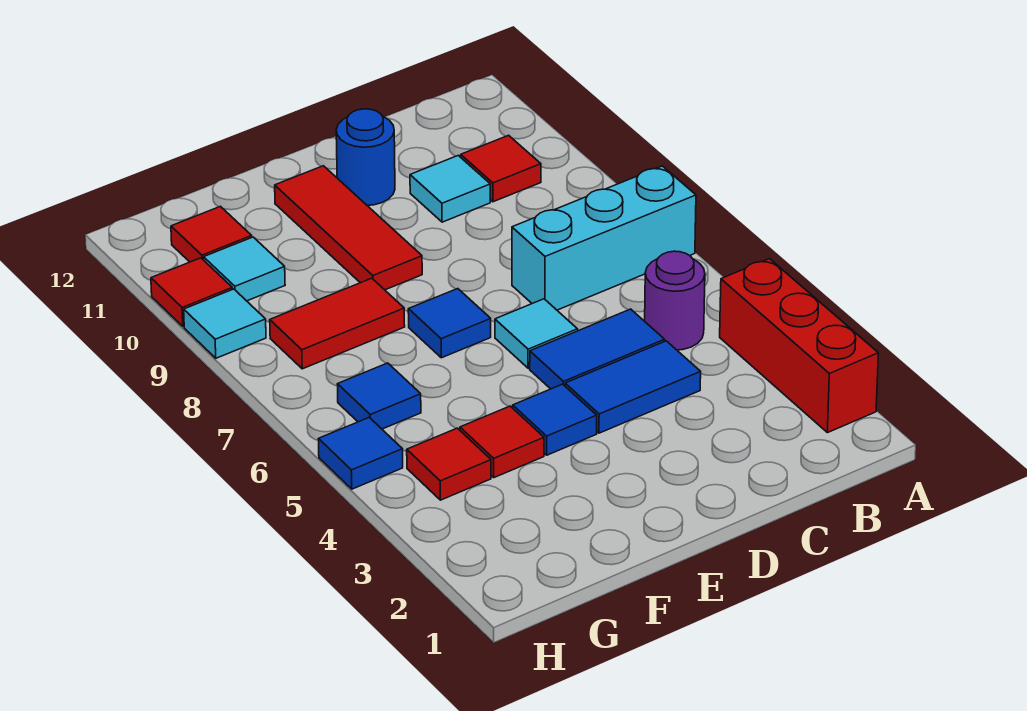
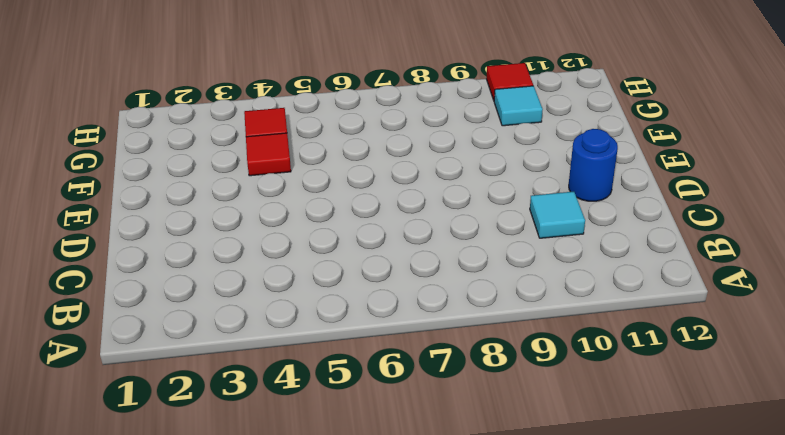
none -> red brick A2:A4 level 1
none -> cyan brick A7:C7 level 1
none -> purple round brick B5 level 1

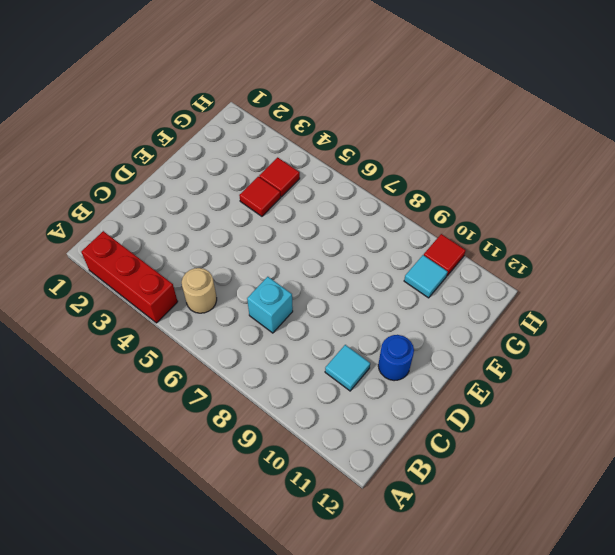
tan round brick B5 level 1 -> purple round brick B5 level 1
cyan brick C7 level 1 -> cyan brick A7:C7 level 1
none -> red tile B10 level 1
none -> blue tile C4:D4 level 1
none -> blue tile C5:D5 level 1

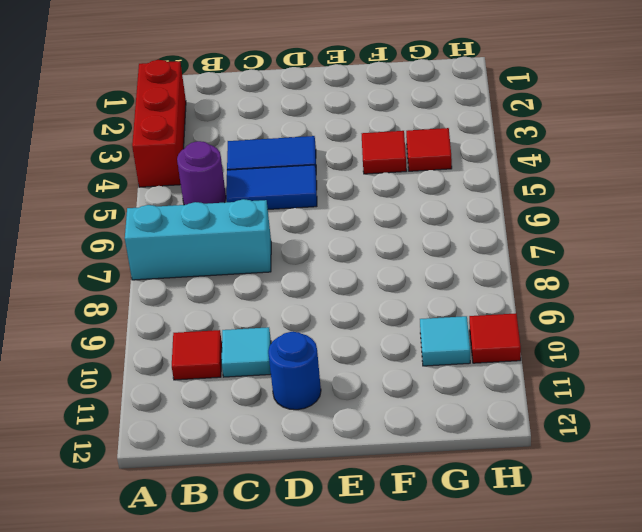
none -> cyan tile D6 level 1
none -> blue tile E4 level 1
none -> blue tile E7 level 1

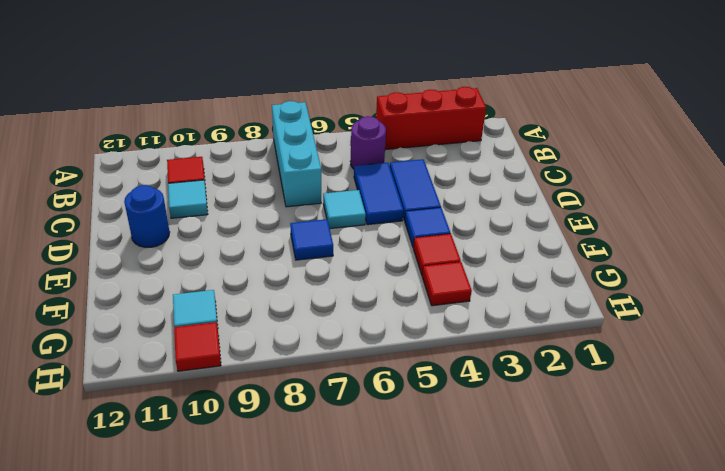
none -> red tile E9:E11 level 1
none -> red tile F8:G8 level 1
none -> blue tile G6 level 1

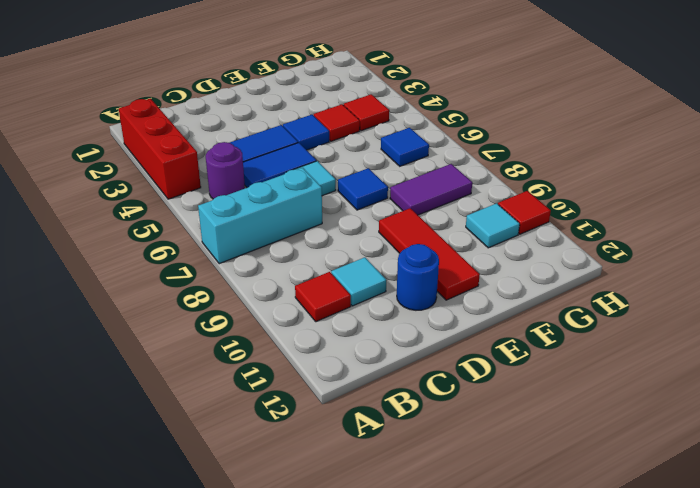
purple tile F8:G8 level 1 -> red tile F8:G8 level 1
none -> red tile G11 level 1
none -> blue tile H5 level 1
none -> cyan tile H9 level 1

